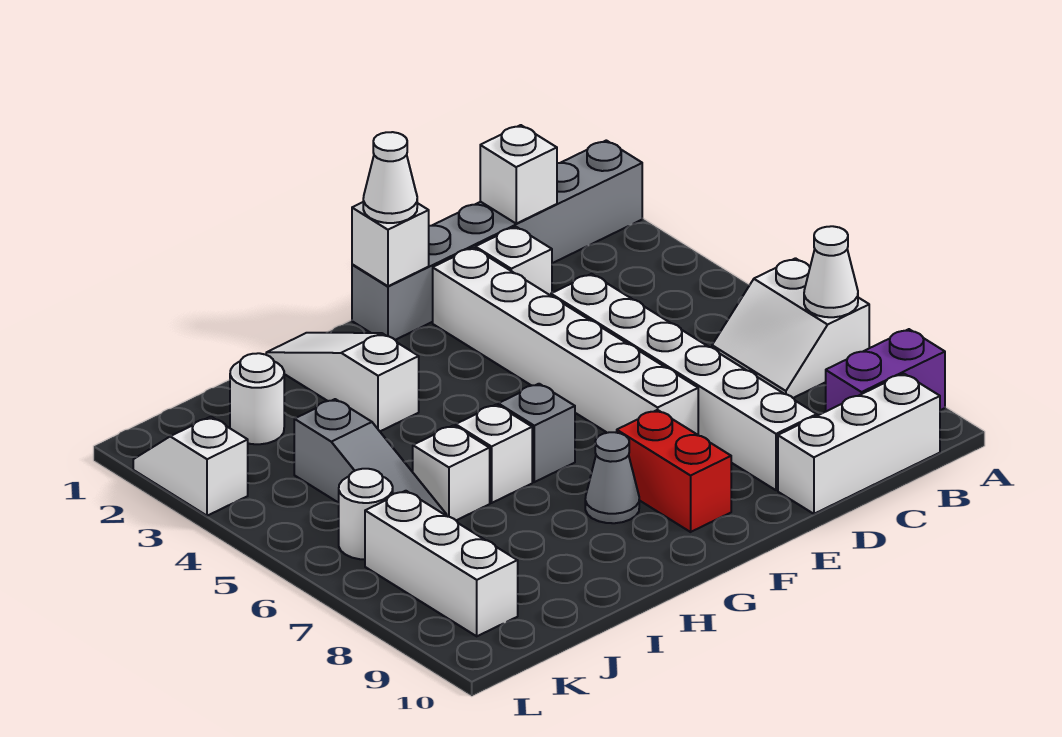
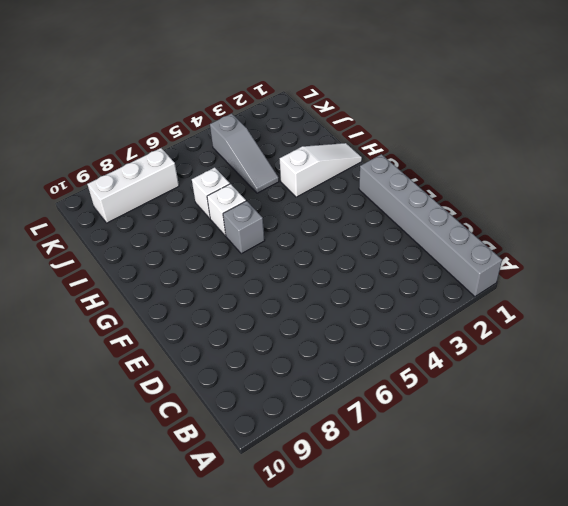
grey slope I4:K4 level 1 top K -> grey slope J4:J6 level 1 top 4
none -> white slope A6:B7 level 1 top A
none -> purple brick A9:B9 level 1
none -> white brick B10:D10 level 1

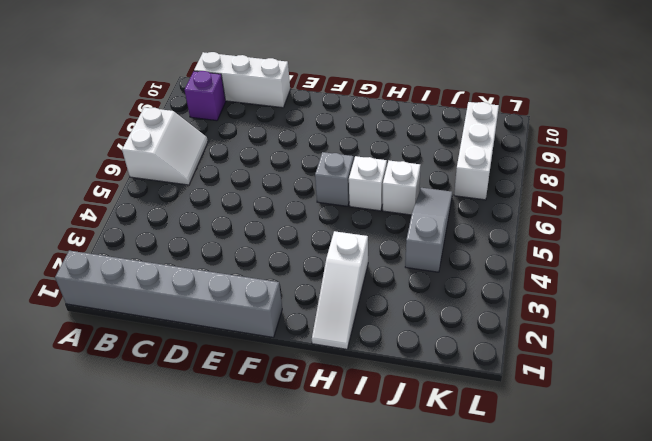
purple brick B9 level 1 -> purple brick A9:B9 level 1
none -> white brick D2 level 1
none -> white brick D4:D9 level 1
none -> white brick E2:E7 level 1

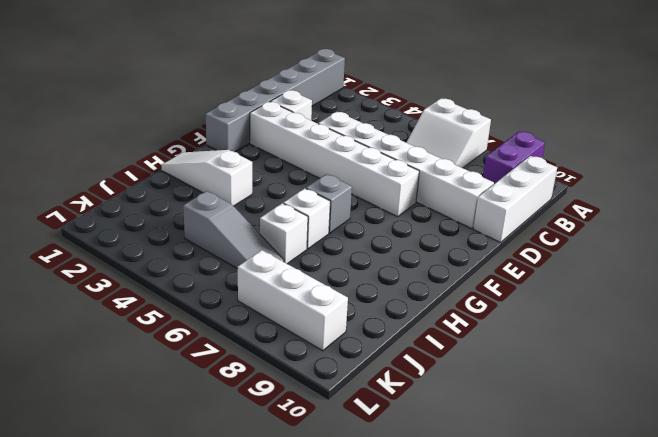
none -> red brick F8:F9 level 1
none -> grey cone G8 level 1
none -> white round brick J2 level 1

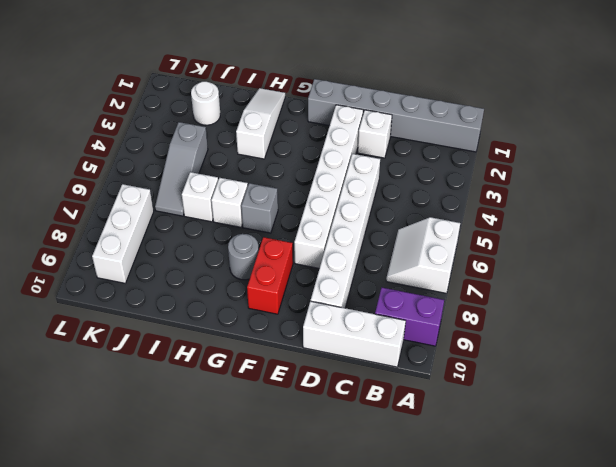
grey round brick G8 level 1 -> grey cone G8 level 1
none -> white round brick K6 level 1
none -> white slope L2:L3 level 1 top 3
none -> white cone A7 level 2

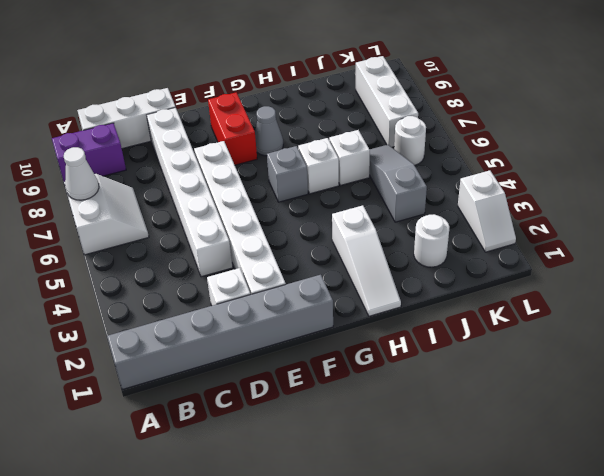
none -> white brick C1 level 2
none -> white brick F1 level 2
none -> white cone F1 level 3

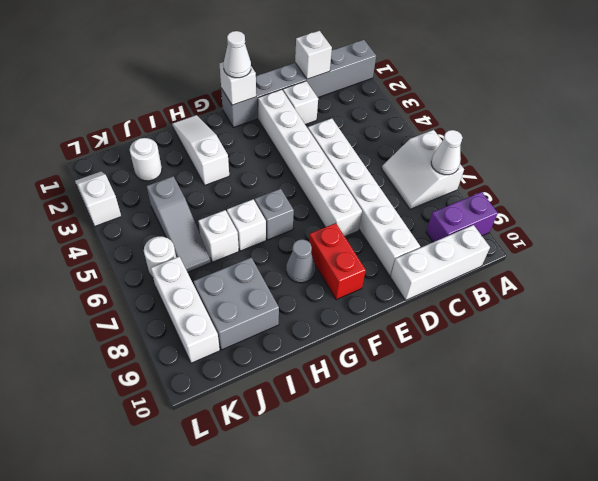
grey brick I8:J9 level 1 -> none

